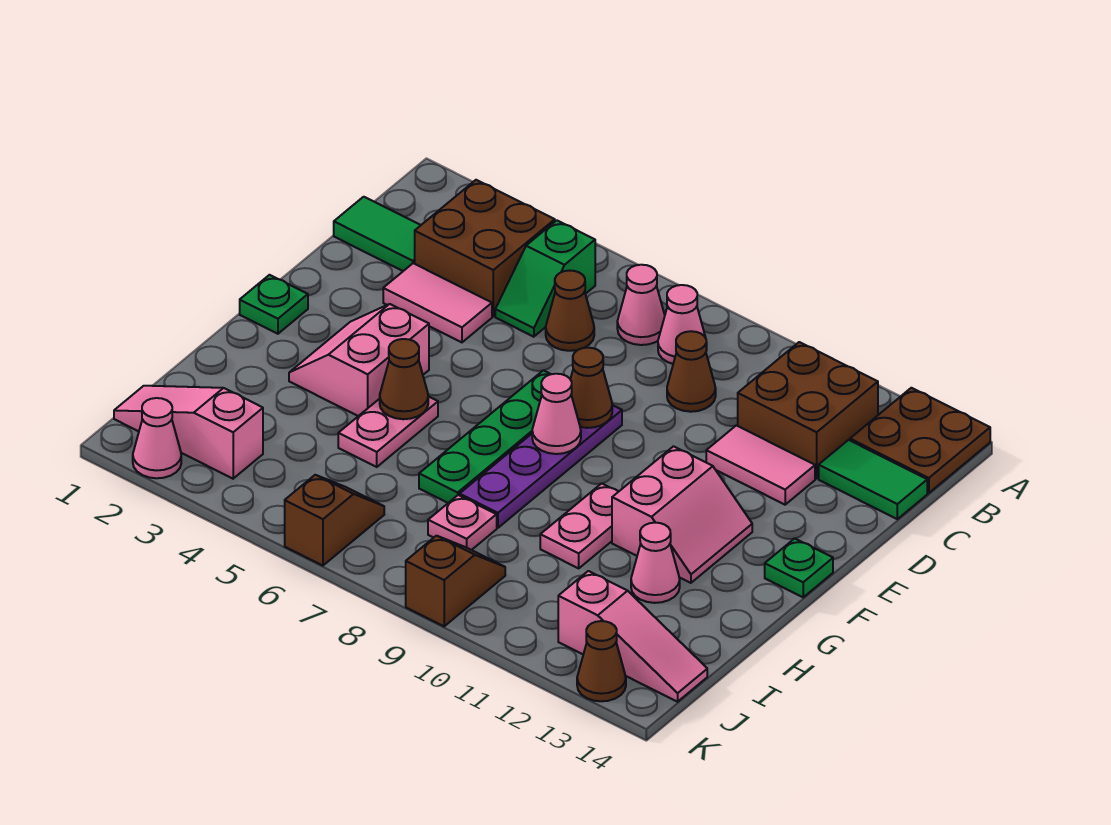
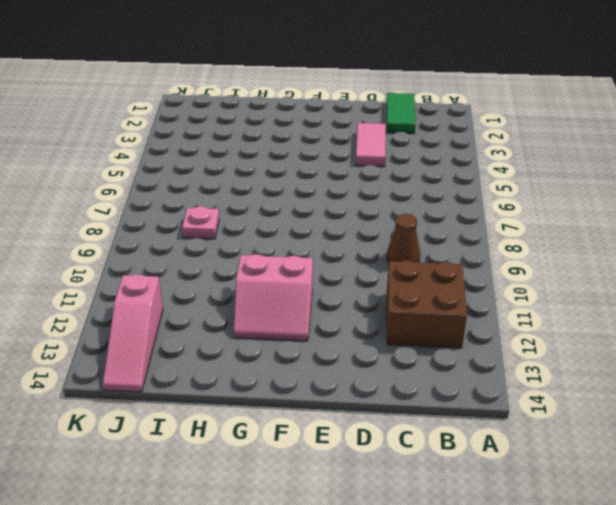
none -> brown plate A13:B14 level 1
none -> brown brick B3:C4 level 1
none -> green slope B5:C5 level 1 top B
none -> pink cone B7 level 1

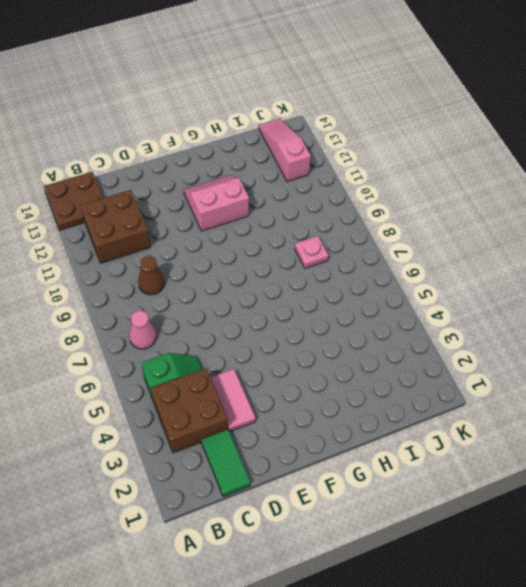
none -> pink cone B8 level 1
none -> brown cone C6 level 1
none -> green tile C13:C14 level 1
none -> pink tile D11:D12 level 1

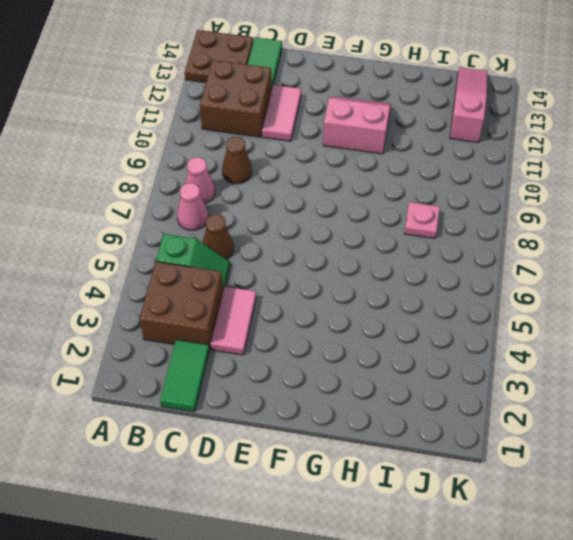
none -> green plate E7:H7 level 1
none -> purple plate E8:H8 level 1
none -> green plate F1 level 1
none -> pink slope F3:G4 level 1 top 4

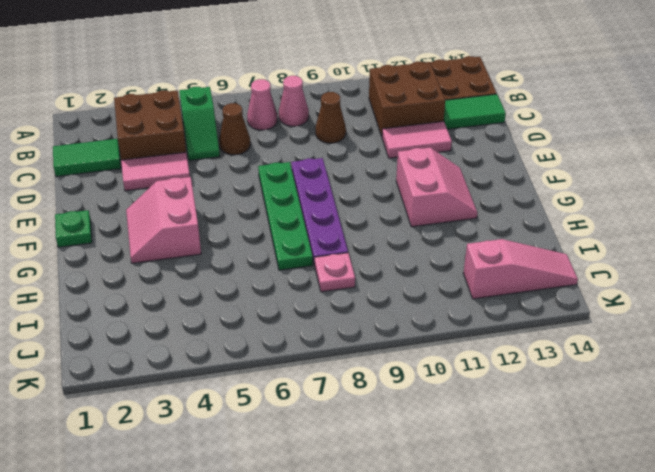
none -> green plate F14 level 1
none -> pink plate G5:H5 level 1
none -> pink plate G10:H10 level 1
none -> pink cone H12 level 1

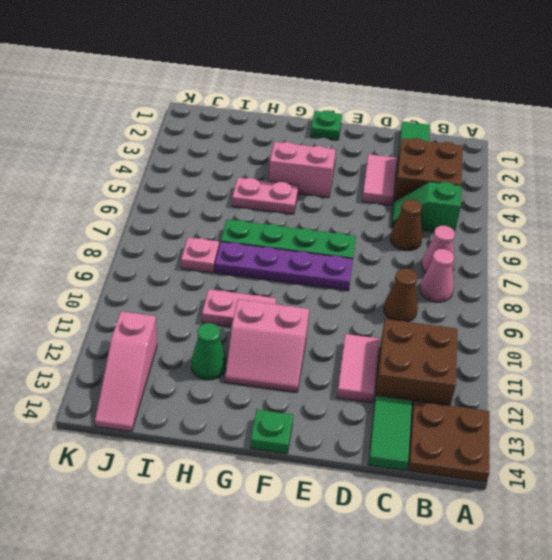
green cone H12 level 1 -> pink cone H12 level 1
none -> pink slope J1:J3 level 1 top 3
none -> brown slope J6:K6 level 1 top K
none -> brown slope J9:K9 level 1 top K
none -> pink cone K2 level 1

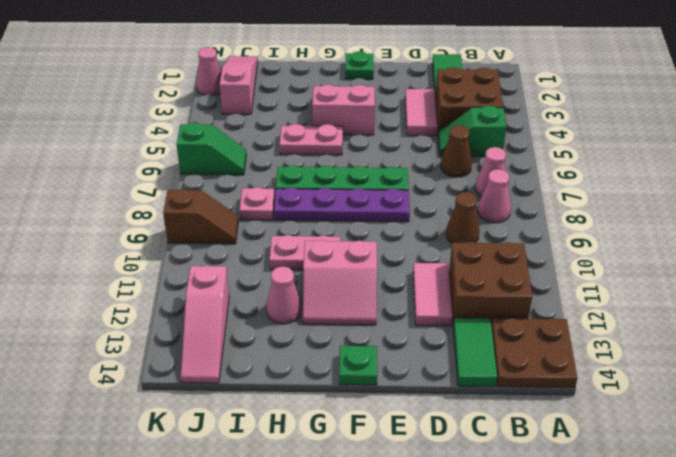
green slope J6:K6 level 1 top K -> brown slope J6:K6 level 1 top K
none -> brown cone K13 level 1
none -> brown cone E8 level 2
none -> pink cone F8 level 2
none -> brown cone G5 level 2

